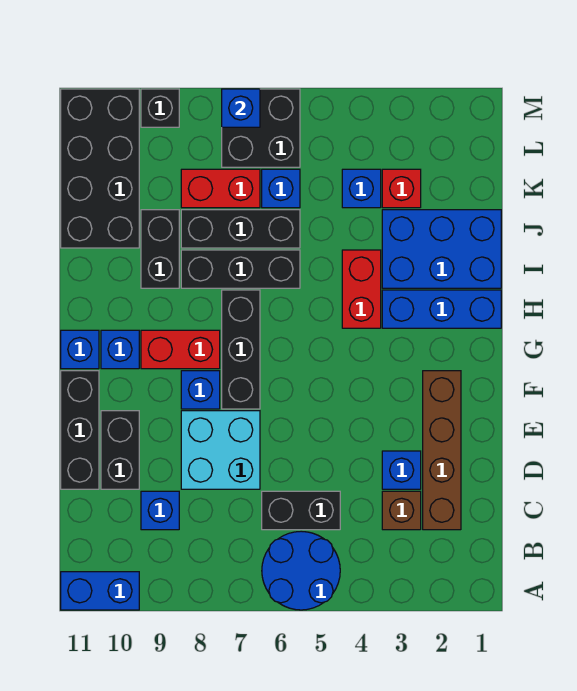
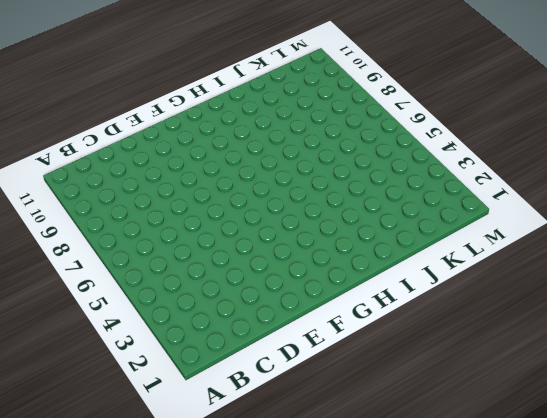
none -> blue round brick A5:B6 level 1
none -> blue brick A10:A11 level 1
none -> brown brick C2:F2 level 1

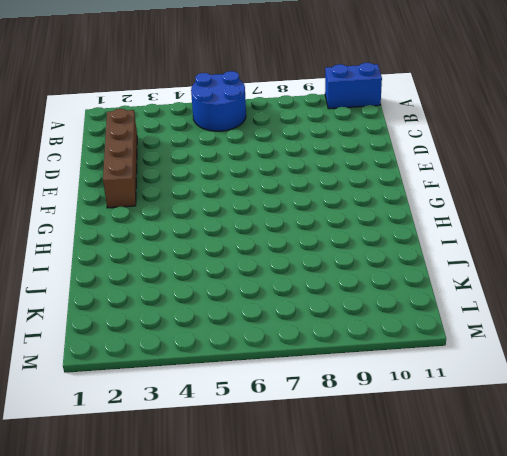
none -> brown brick C3 level 1
none -> black brick C5:C6 level 1
none -> blue brick C9 level 1

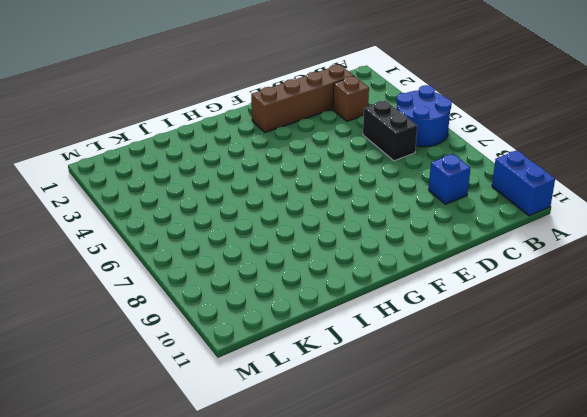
none -> blue brick D3 level 1
none -> cyan brick D7:E8 level 1
none -> black brick D10:E10 level 1

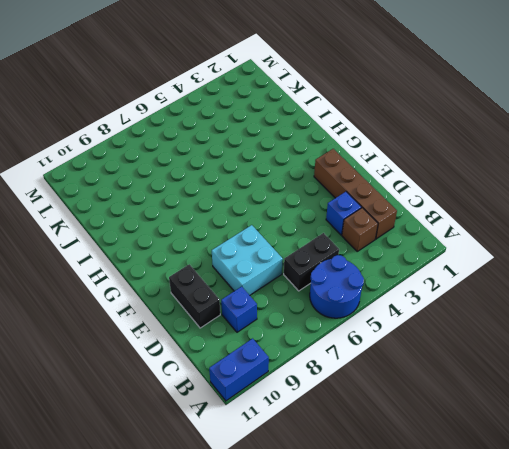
none -> black brick D11:F11 level 1
none -> black brick F7:H7 level 1
none -> blue brick F8 level 1

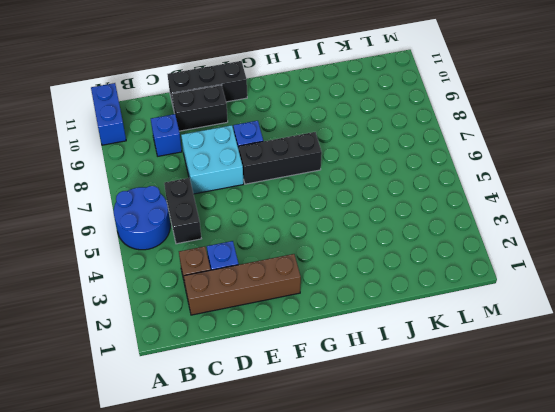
none -> red brick G8:G9 level 1
none -> blue brick G10 level 1
none -> blue brick G11 level 1

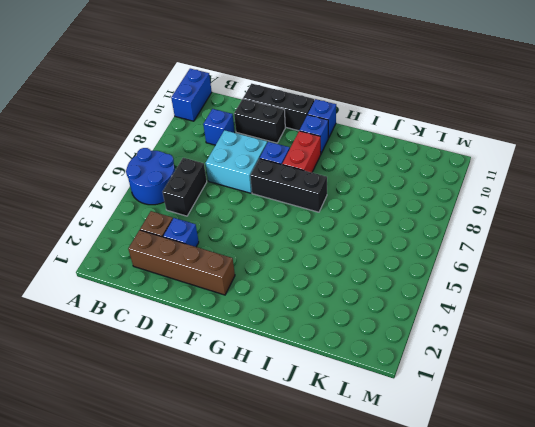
none -> blue brick H1:H3 level 1
none -> red brick H4:I4 level 1
none -> blue brick I1:J3 level 1

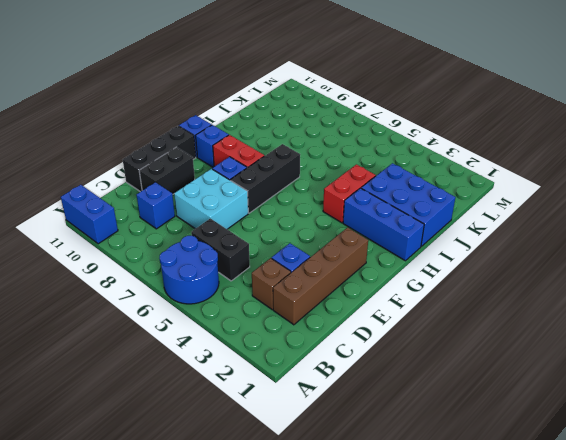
none -> black brick I6:I8 level 1
none -> black brick I9:J9 level 1
none -> black brick J6:J8 level 1

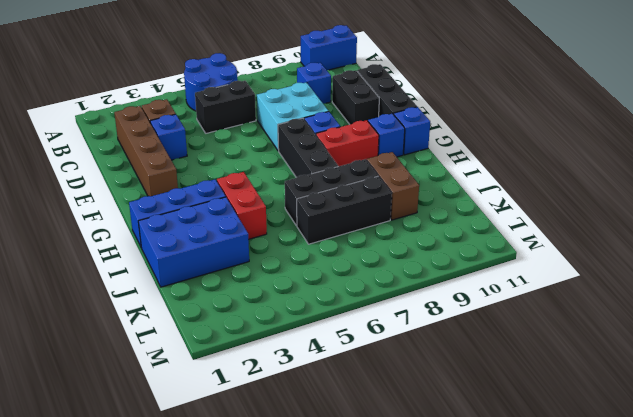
brown brick I9:J9 level 1 -> black brick I9:J9 level 1
none -> black brick J10:M11 level 1
none -> red brick K3 level 1
none -> blue brick K4 level 1

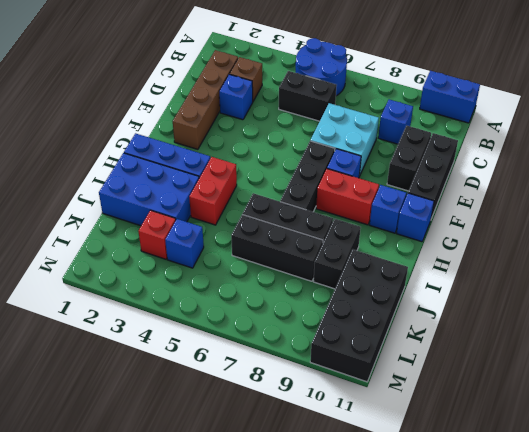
none -> blue brick K6 level 1
none -> red brick K7:K8 level 1
none -> black brick L6:M7 level 1

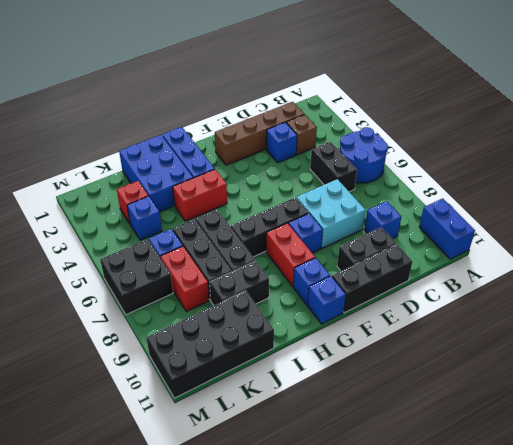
none -> black brick M9 level 1
none -> blue brick M7 level 2

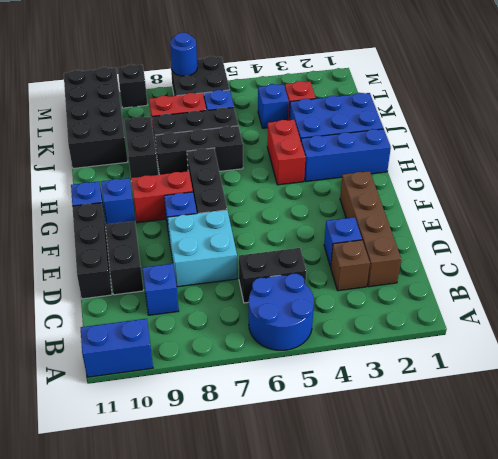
blue round brick M7 level 2 -> blue brick M7 level 2

